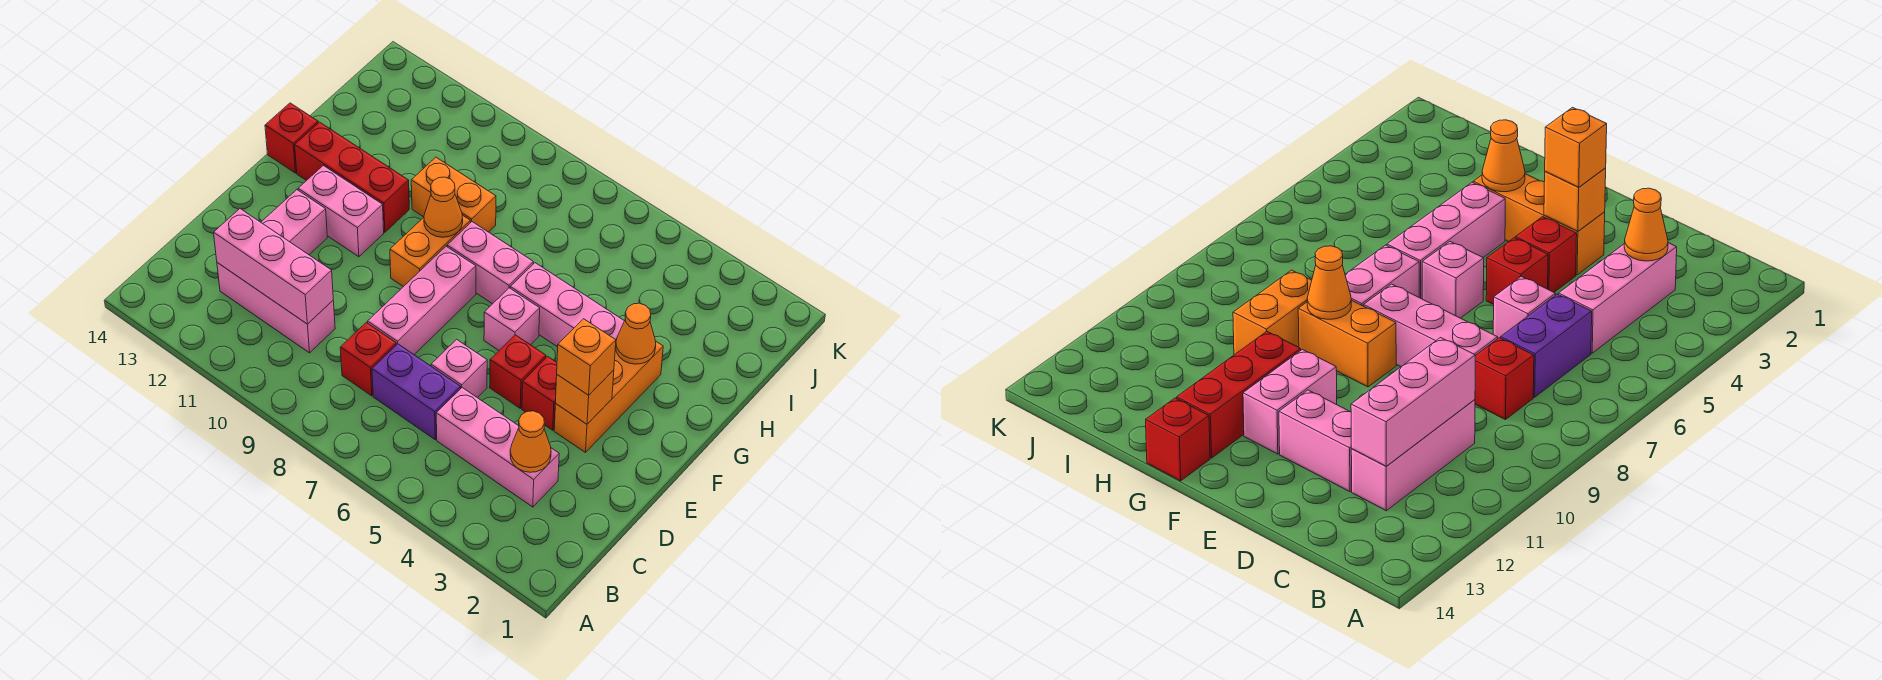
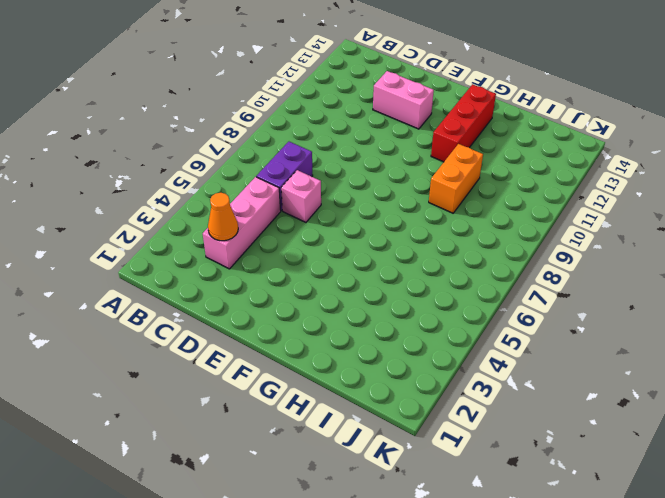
none -> red brick C8 level 1
none -> pink brick C10:C12 level 1
none -> pink brick D8:F8 level 1

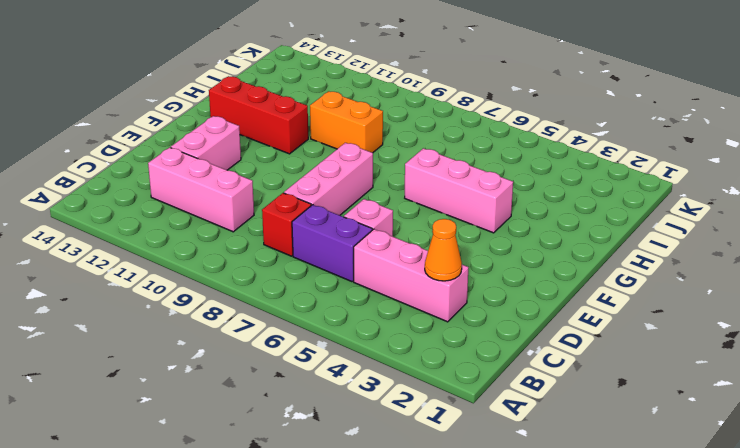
none -> orange brick E3:G3 level 1
none -> red brick E4 level 1
none -> red brick E5 level 1

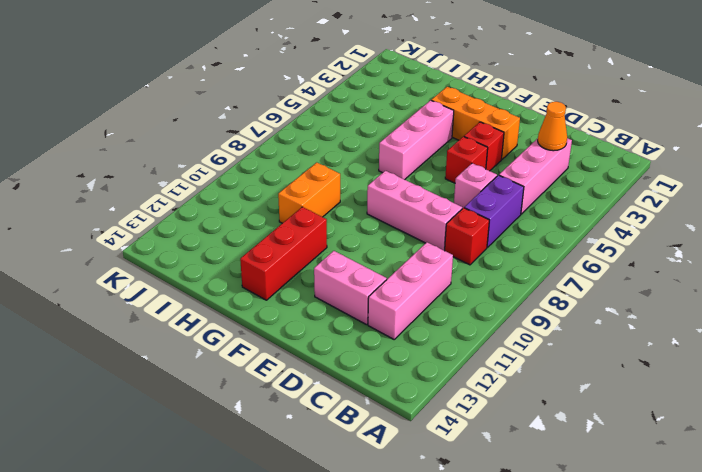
none -> pink brick F6 level 1
none -> orange brick F9:G9 level 1
none -> pink brick F11:F12 level 1

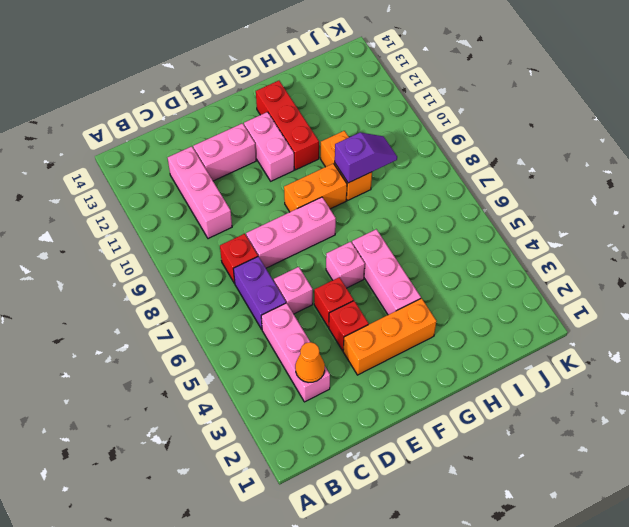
purple slope H9:I9 level 2 top H -> none
none -> pink brick G7:G8 level 1
none -> red brick G14 level 1
none -> pink brick C10:C12 level 2

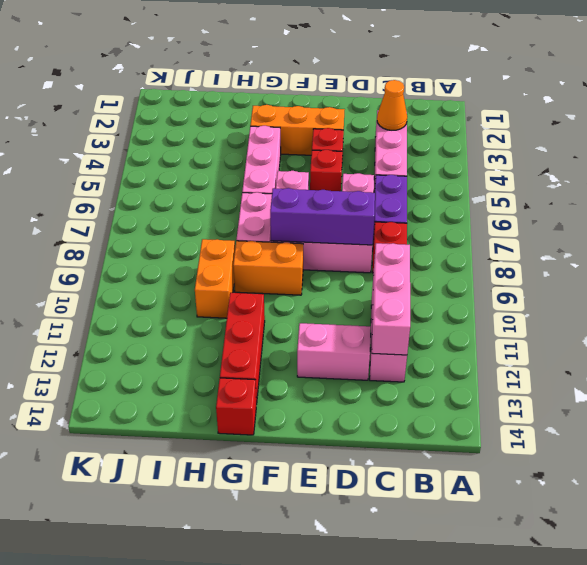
purple brick D8:F8 level 2 -> none
none -> pink brick F11:F12 level 1
none -> orange brick E3 level 2
none -> orange cone G3 level 2

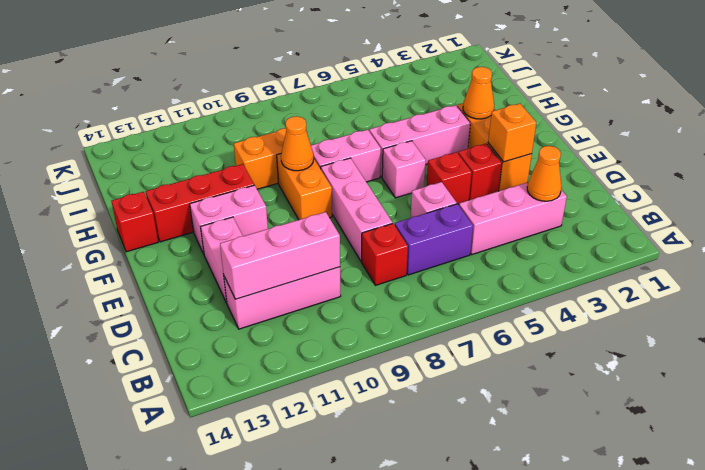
none -> orange brick E3 level 3

